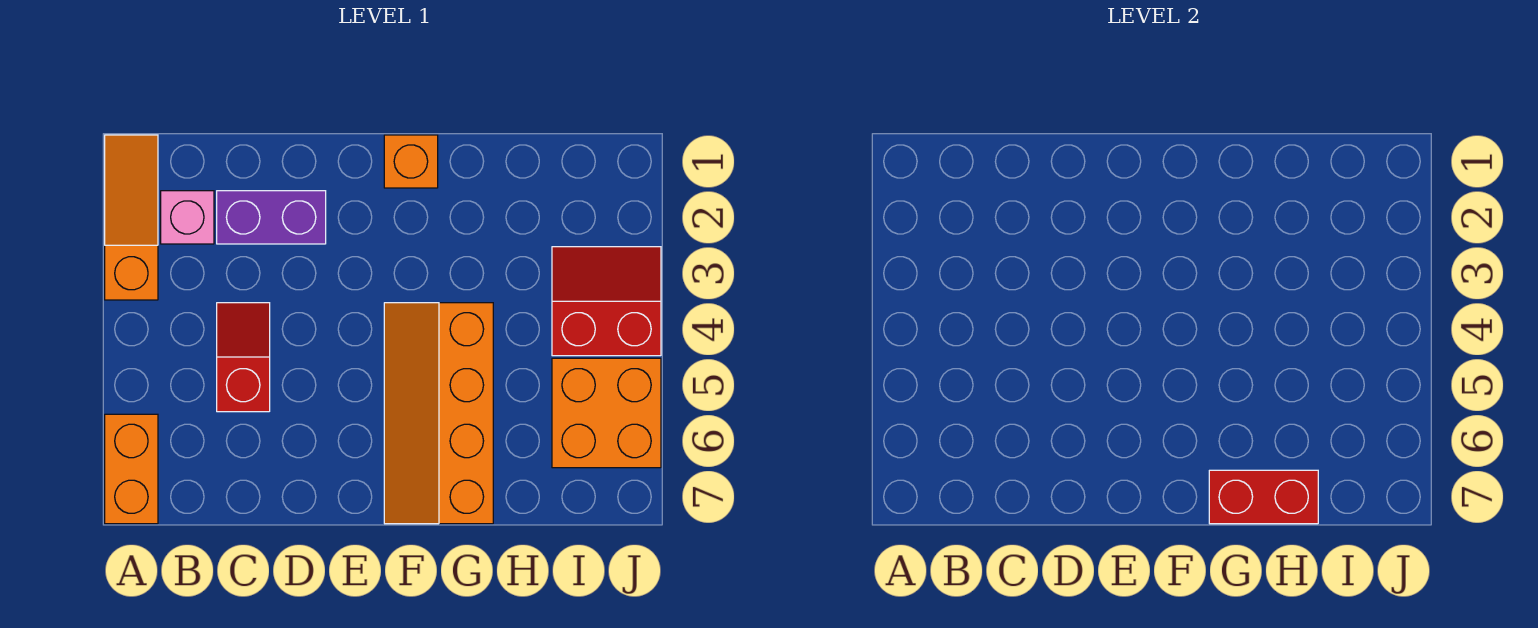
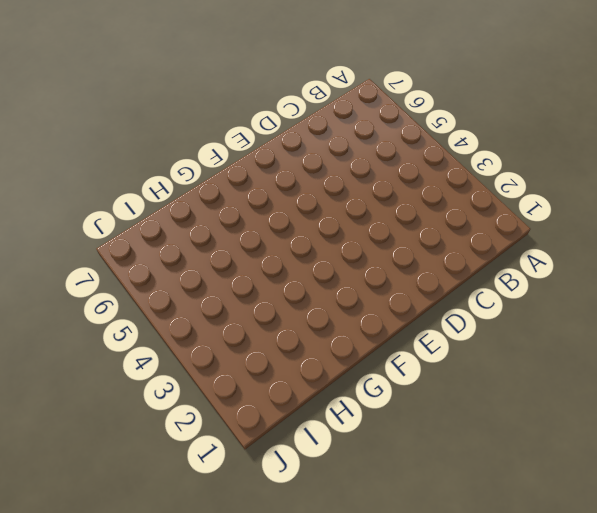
none -> orange slope A1:A3 level 1 top 3
none -> orange brick A6:A7 level 1

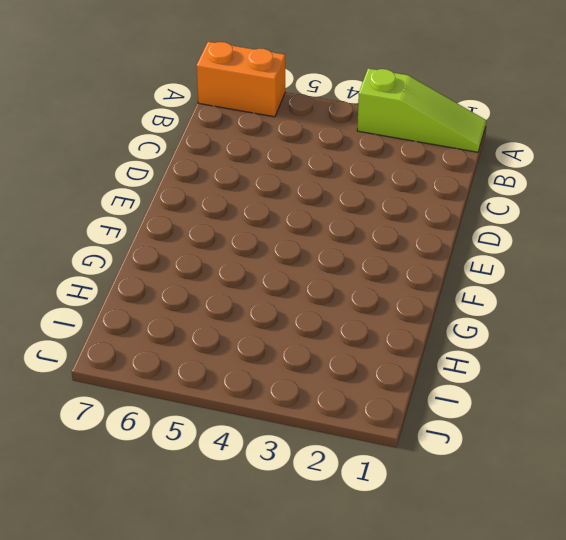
lime slope A1:A3 level 1 top 3 -> orange slope A1:A3 level 1 top 3
none -> pink brick B2 level 1
none -> purple brick C2:D2 level 1

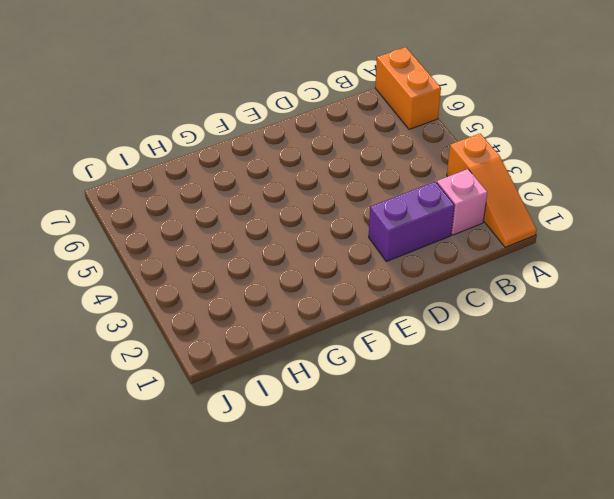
none -> red slope C4:C5 level 1 top 5
none -> orange brick F1 level 1

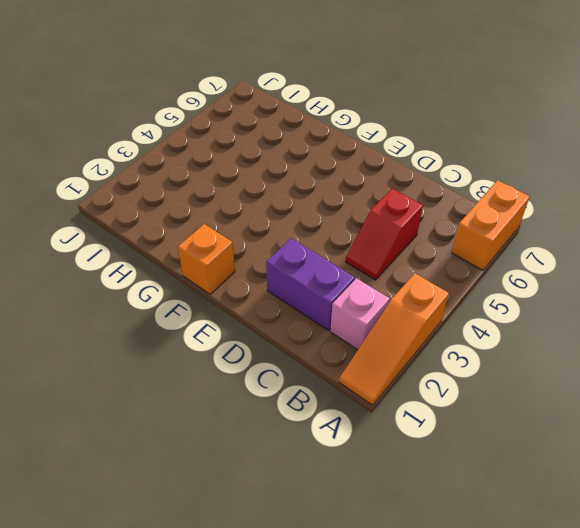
none -> orange slope F4:G7 level 1 top G
none -> red slope I3:J4 level 1 top 4

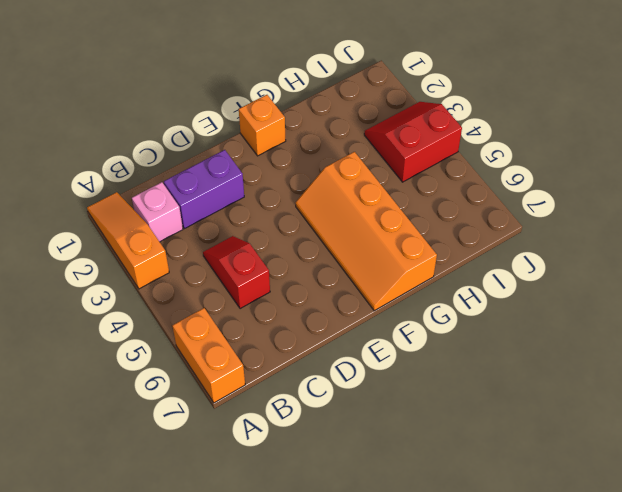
none -> orange brick I5:J6 level 1
none -> red brick G7:H7 level 2

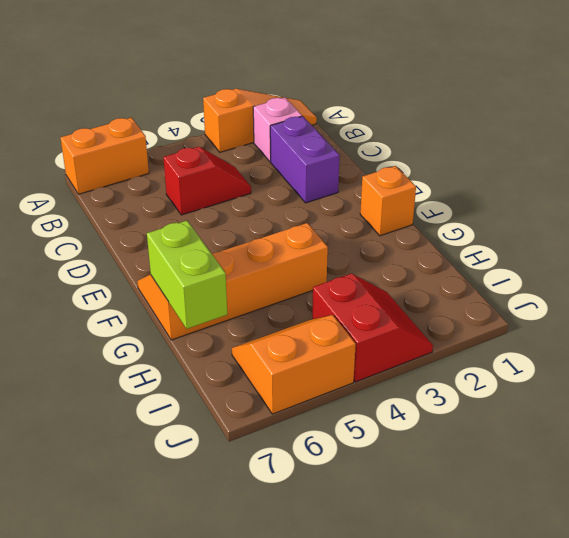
lime brick G7:H7 level 2 -> red brick G7:H7 level 2
orange slope I5:J6 level 1 top J -> orange brick I5:J6 level 1

